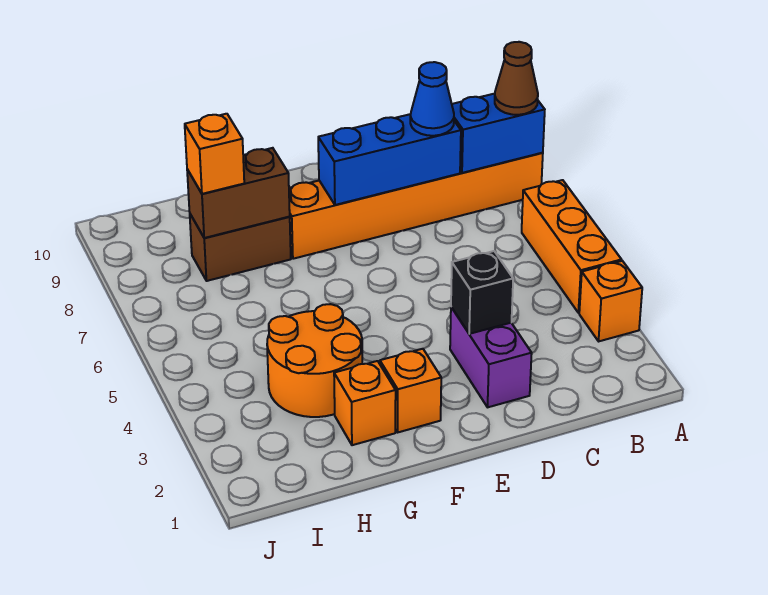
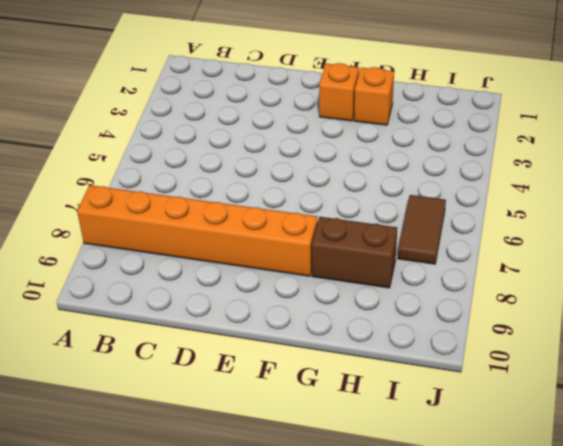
brown tile I6:I7 level 1 -> none
none -> orange brick A3 level 1
none -> orange brick A4:A6 level 1
none -> purple brick D2:D3 level 1

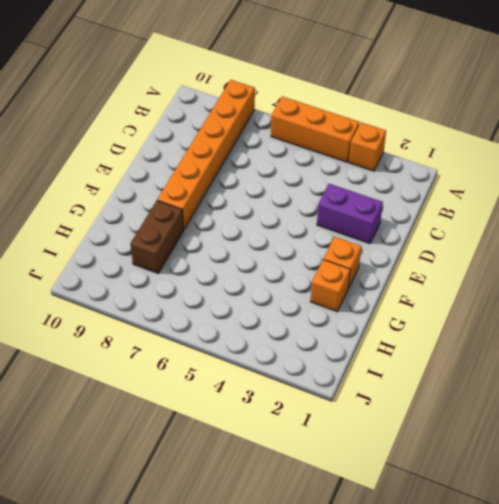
none -> orange round brick G3:H4 level 1
none -> blue brick A8:B8 level 2
none -> blue brick C8:E8 level 2

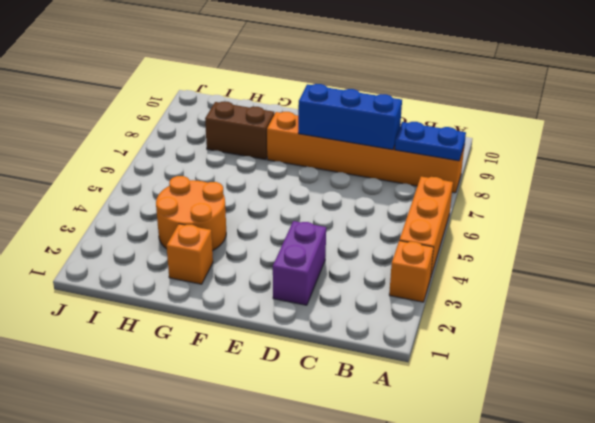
blue plate A8:B8 level 2 -> blue brick A8:B8 level 2
none -> orange brick F2 level 1
none -> black brick D3 level 2
none -> brown brick G8:H8 level 2

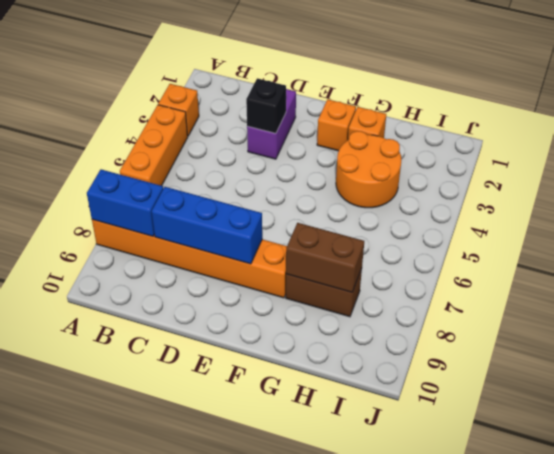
none -> brown cone A8 level 3
none -> blue cone C8 level 3
none -> orange brick H8 level 3

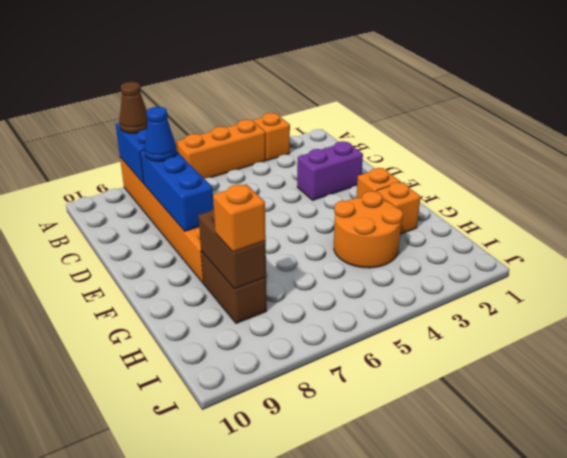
none -> black brick D3 level 2

